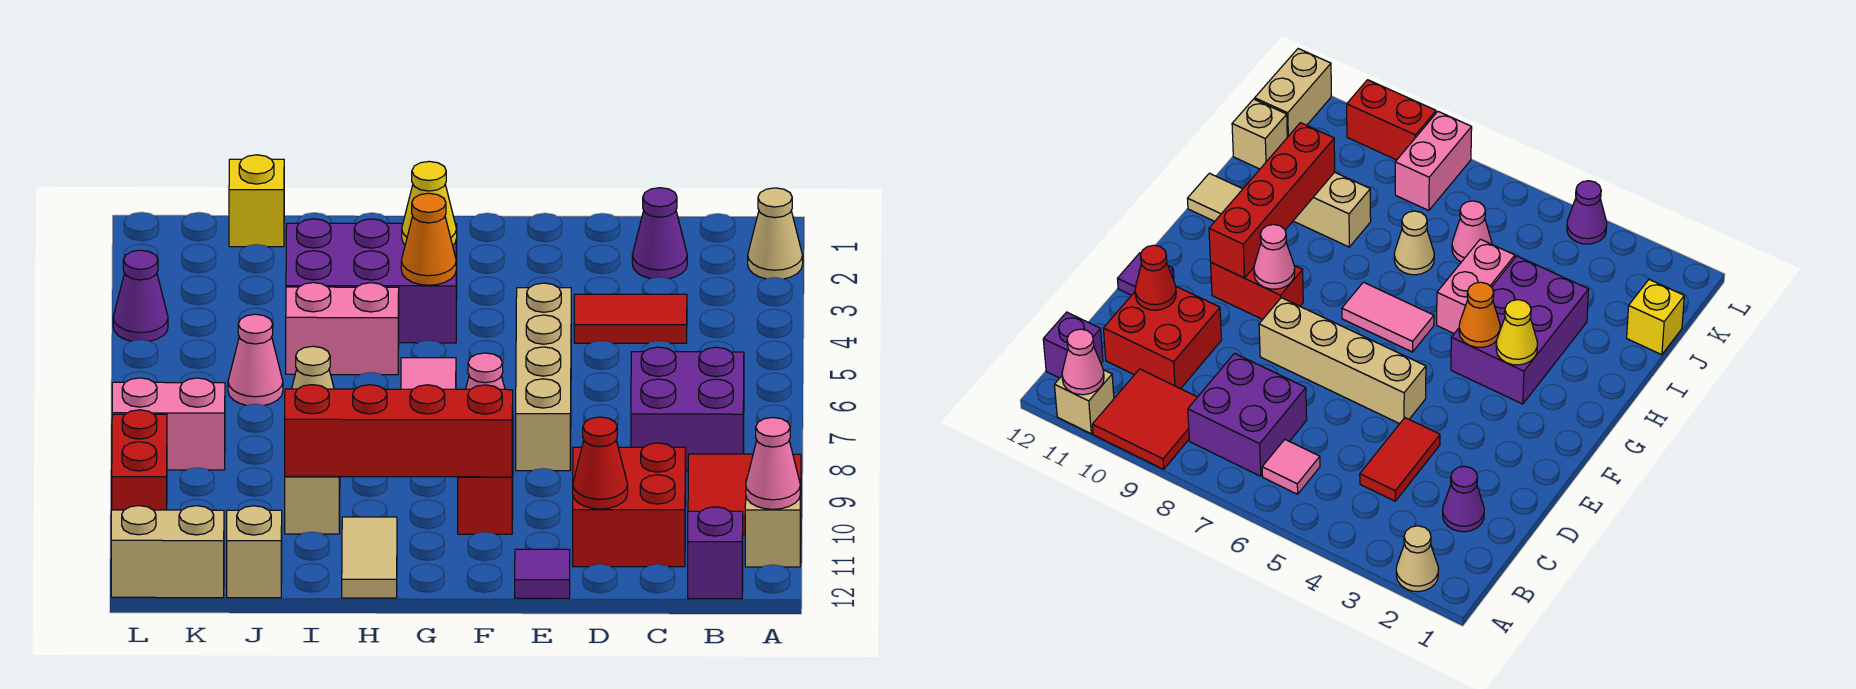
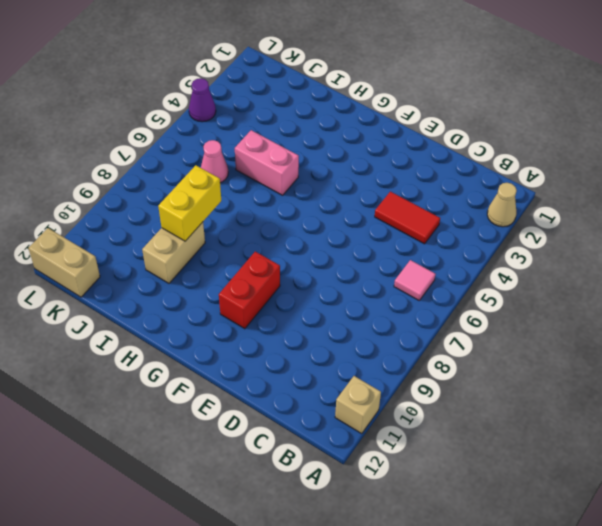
yellow brick I8:I9 level 2 -> none
none -> red tile A9:B10 level 1
none -> purple brick B7:C8 level 1
none -> purple brick B12 level 1
none -> purple cone C2 level 1

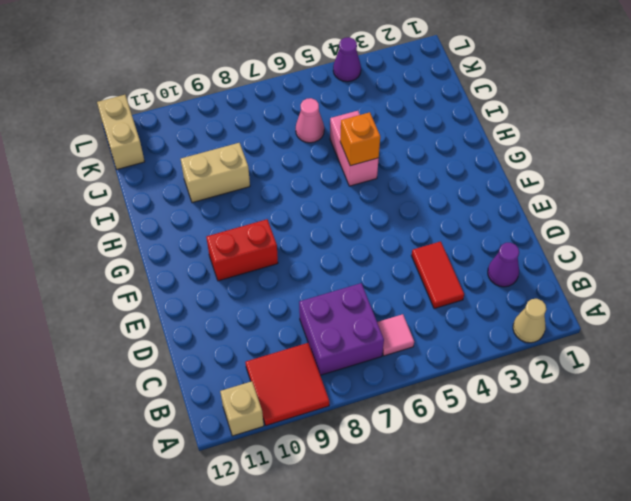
orange brick H5 level 2 -> none
none -> purple brick B12 level 1
none -> red brick C10:D11 level 1
none -> tan brick E5:E8 level 1
none -> purple tile E12 level 1

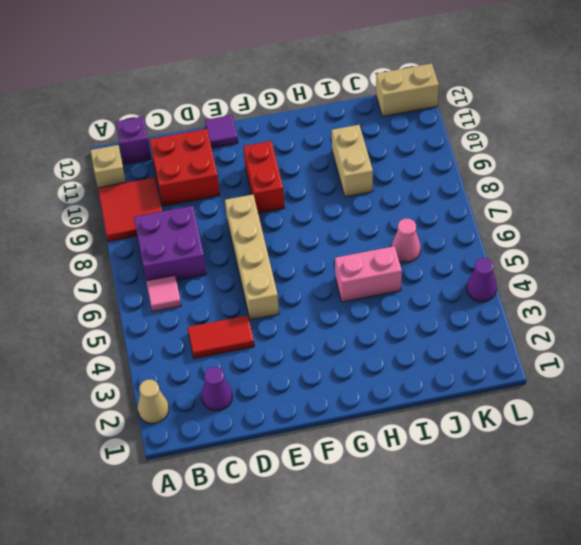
none -> purple brick G3:I4 level 1
none -> pink tile G6:G7 level 1
none -> tan tile H11:H12 level 1
none -> tan cone I7 level 1

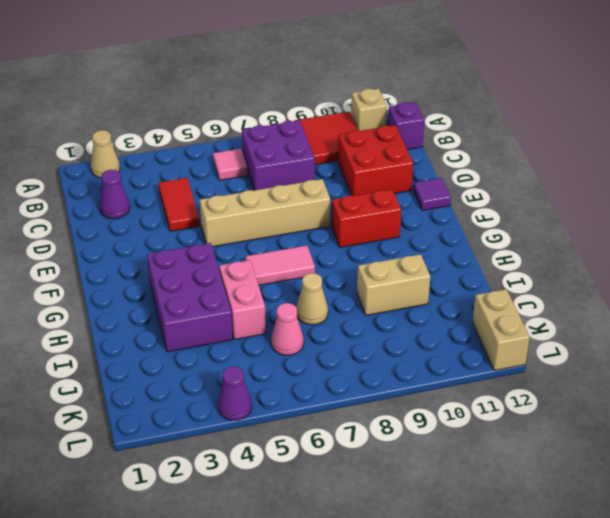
none -> tan tile H11:H12 level 1
none -> yellow brick J1 level 1
none -> tan brick J12 level 1
none -> pink brick K8:L8 level 1

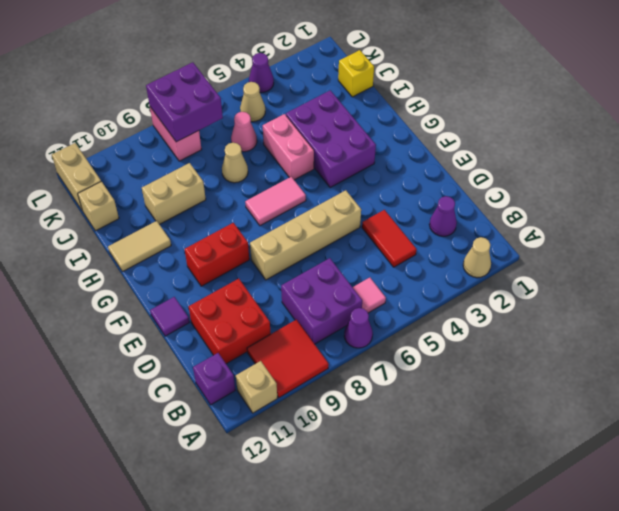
purple cone A7 level 1 -> none
tan cone K5 level 1 -> none
purple brick K7:L8 level 2 -> none
none -> red brick L9:L10 level 1
none -> pink cone A11 level 2
none -> red cone D11 level 2
none -> pink cone F9 level 2

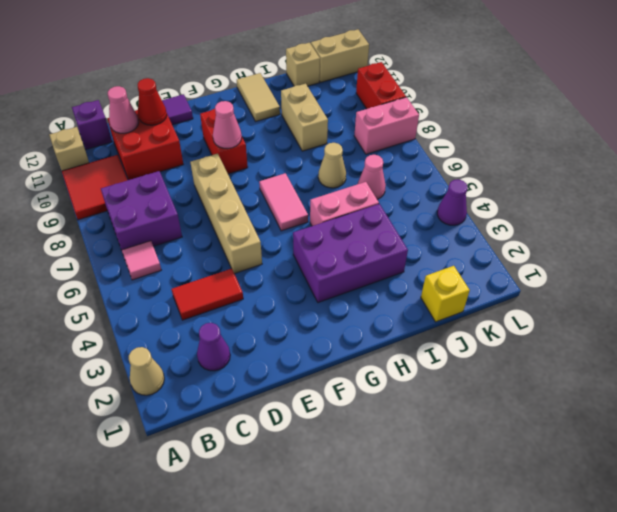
pink cone C11 level 2 -> pink cone A11 level 2
none -> red brick F10:I10 level 2
none -> yellow cone G3 level 2
none -> orange cone G4 level 2

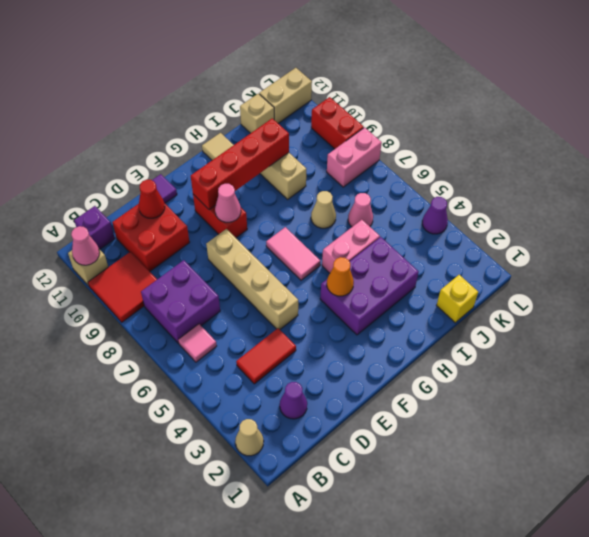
none -> yellow cone G3 level 2

